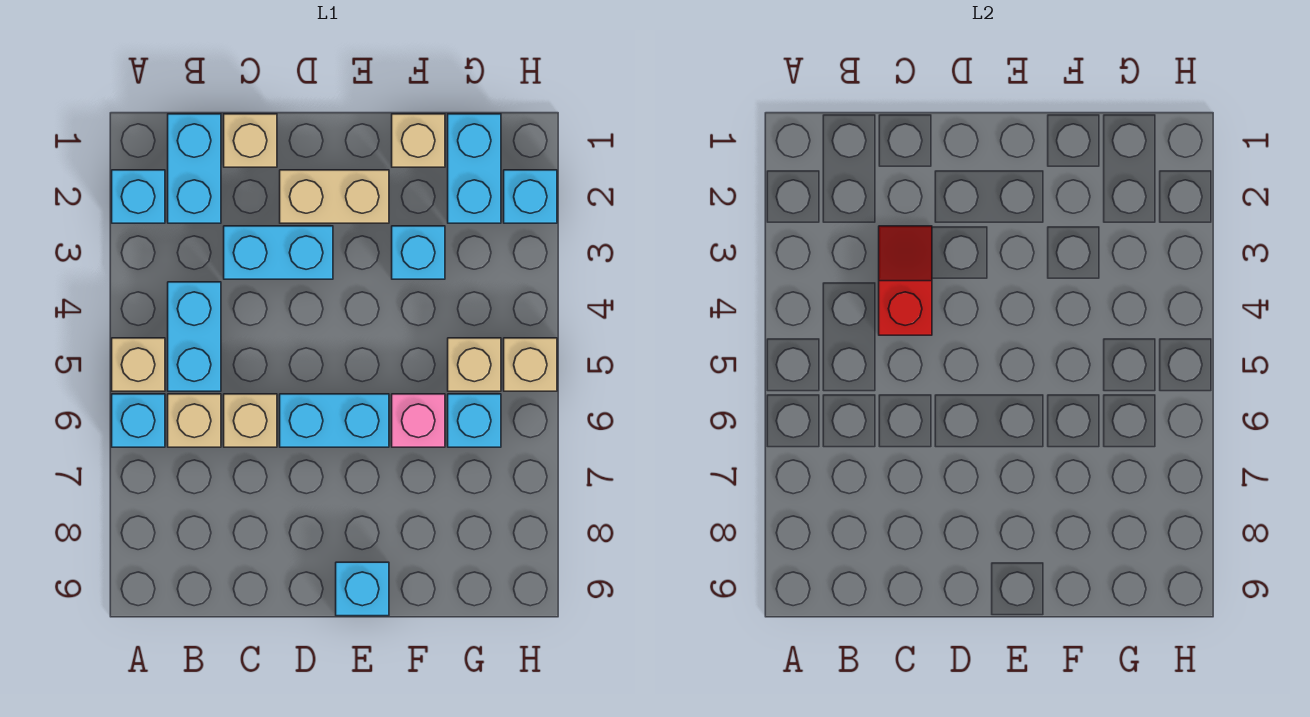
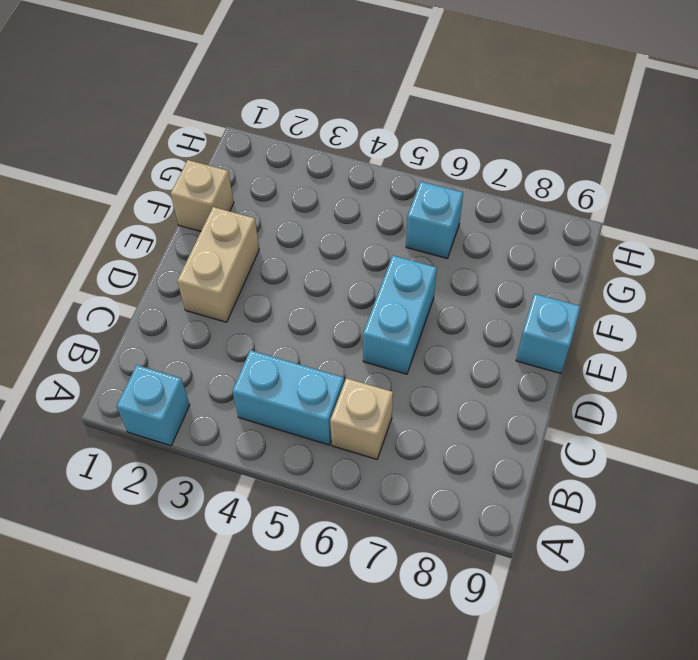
none -> tan brick A5 level 1
none -> cyan brick A6 level 1
none -> cyan brick B1:B2 level 1

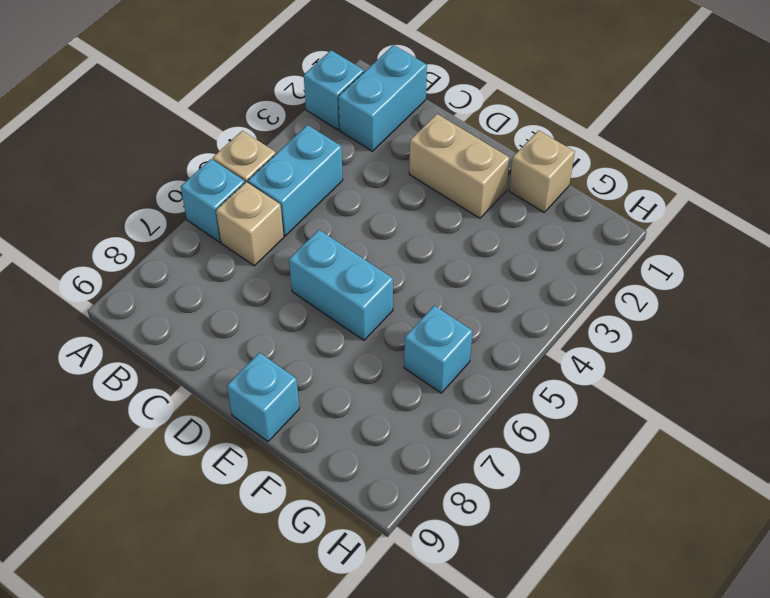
none -> tan brick C1 level 1
none -> cyan brick C3:D3 level 1
none -> tan brick C6 level 1

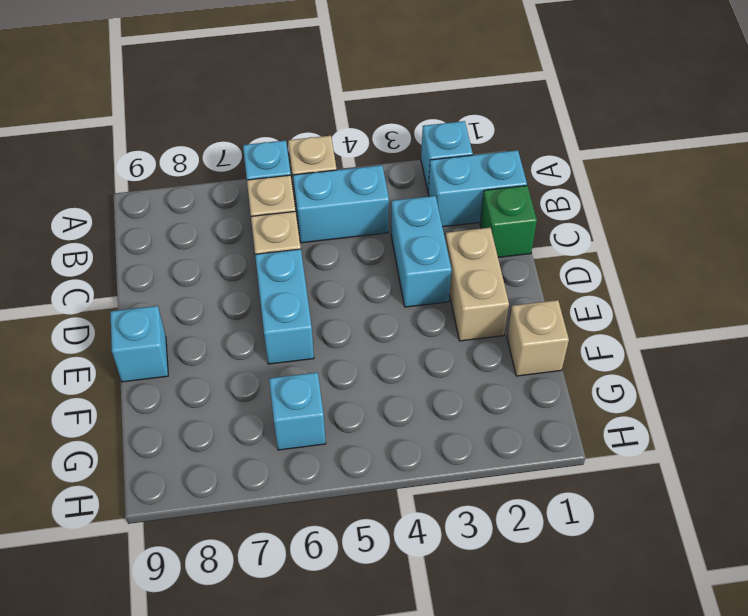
green brick C1 level 1 -> tan brick C1 level 1
none -> cyan brick F3 level 1
none -> pink brick F6 level 1
none -> cyan brick G1:G2 level 1

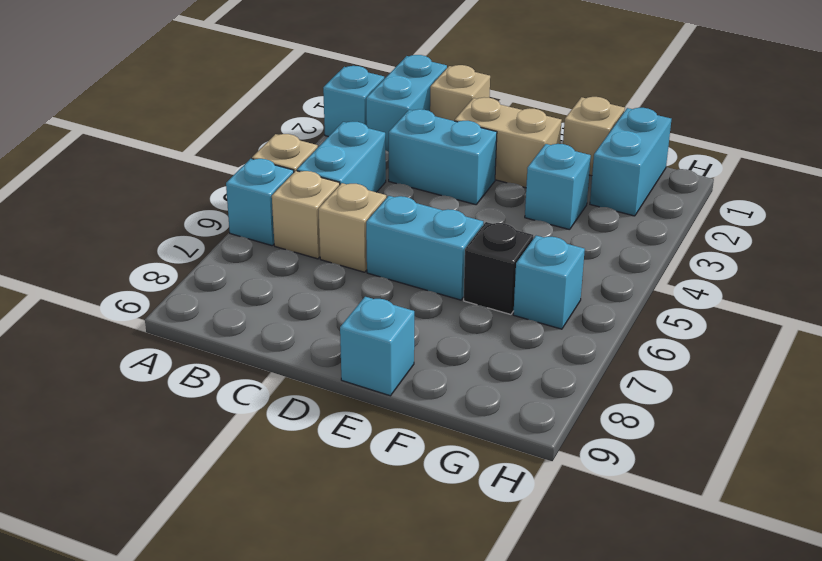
black brick F6 level 1 -> pink brick F6 level 1
none -> tan brick G5 level 1
none -> cyan brick H2 level 1
none -> tan brick H5 level 1

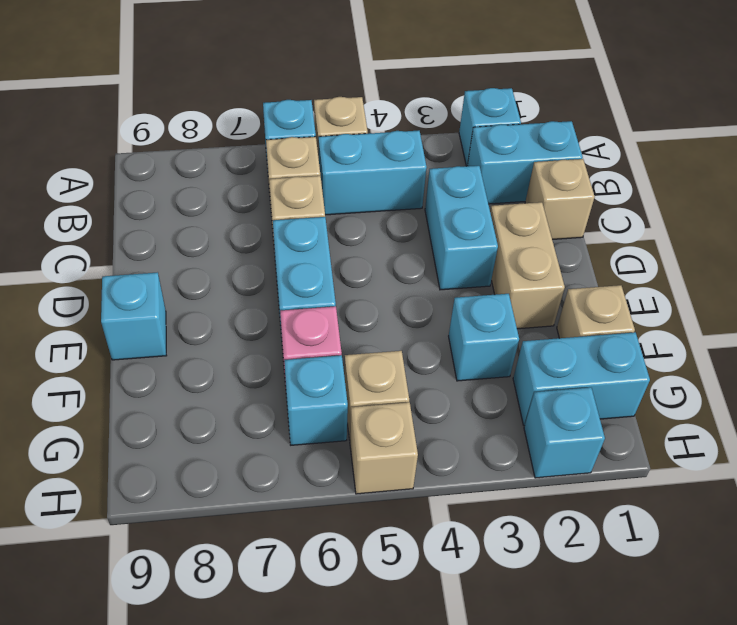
none -> red slope C3:C4 level 2 top 4

